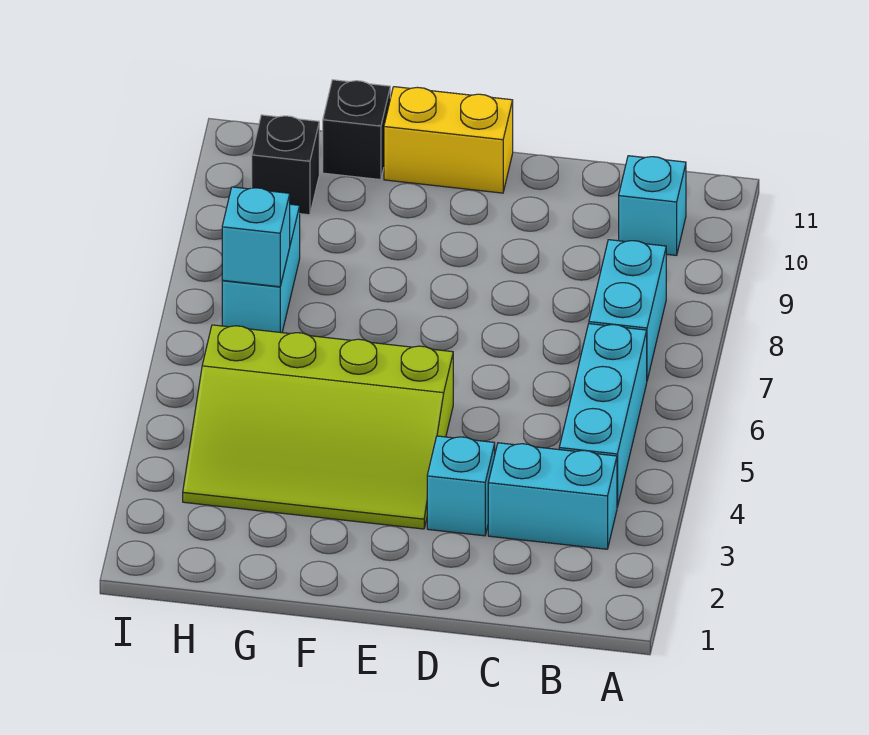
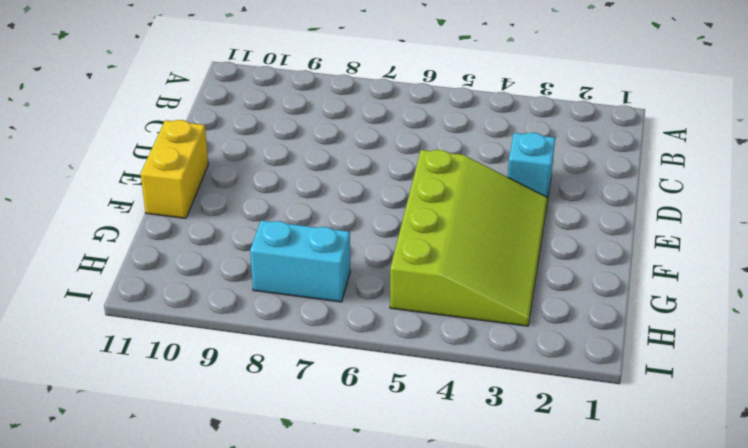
none -> cyan brick B3:C3 level 1
none -> cyan brick B4:B6 level 1

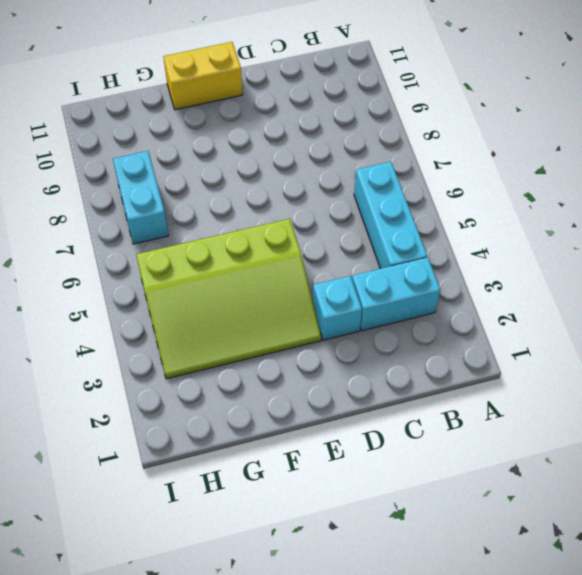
none -> cyan brick B7:B8 level 1
none -> cyan brick B10 level 1

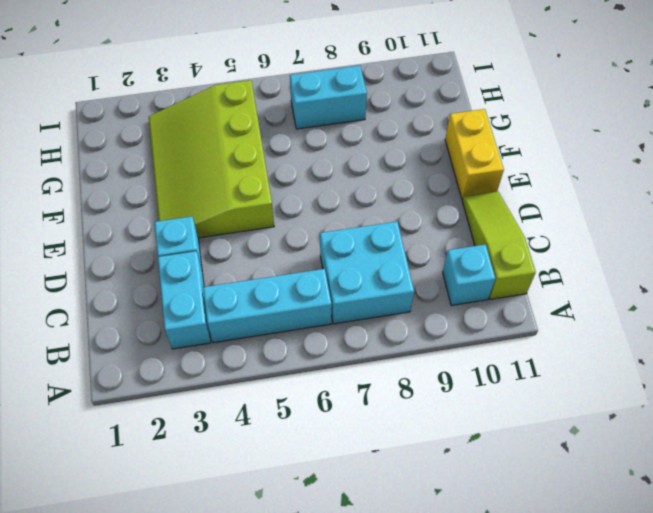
cyan brick B7:C8 level 1 -> cyan brick B7:B8 level 1
lime slope B11:D11 level 1 top B -> none
none -> black brick G11 level 1
none -> black brick H10 level 1

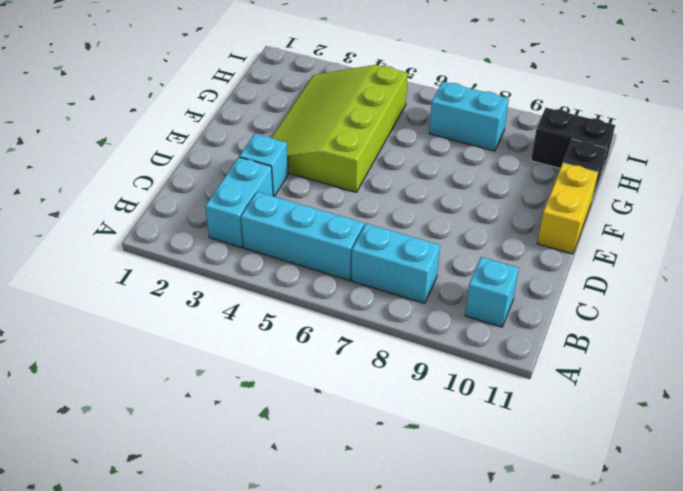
black brick H10:H11 level 1 -> black brick H10 level 1
none -> cyan brick H7 level 2

